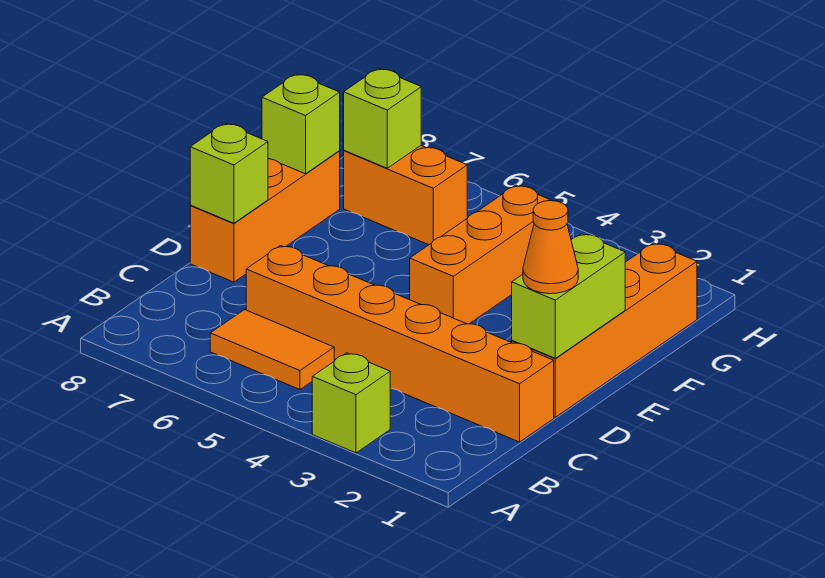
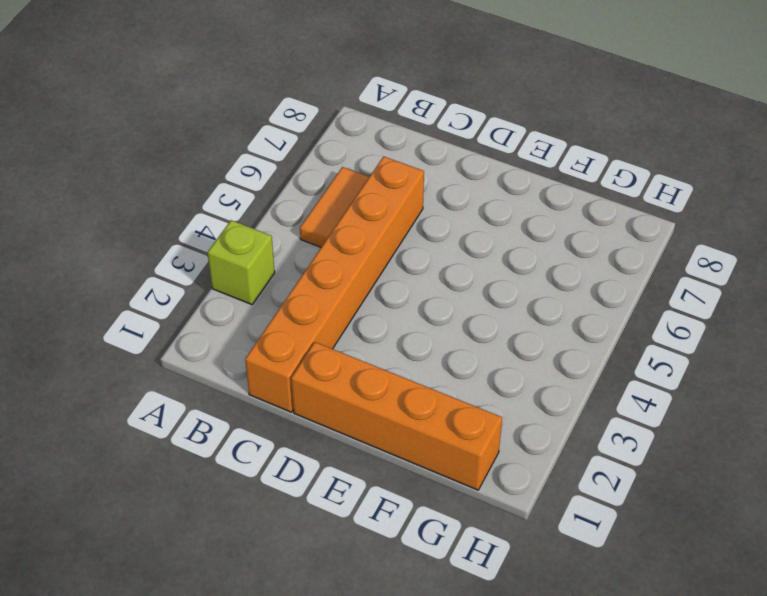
none -> orange brick D8:F8 level 1
none -> orange brick E4:G4 level 1
none -> orange brick G6:G7 level 1

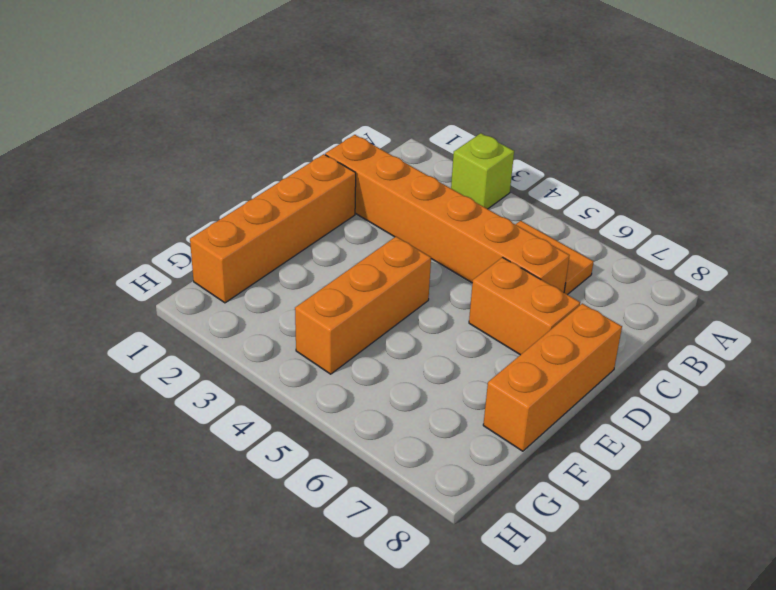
orange brick D6:D7 level 1 -> orange brick G6:G7 level 1
none -> lime brick D1:E1 level 2
none -> lime brick D8 level 2
none -> lime brick F8 level 2

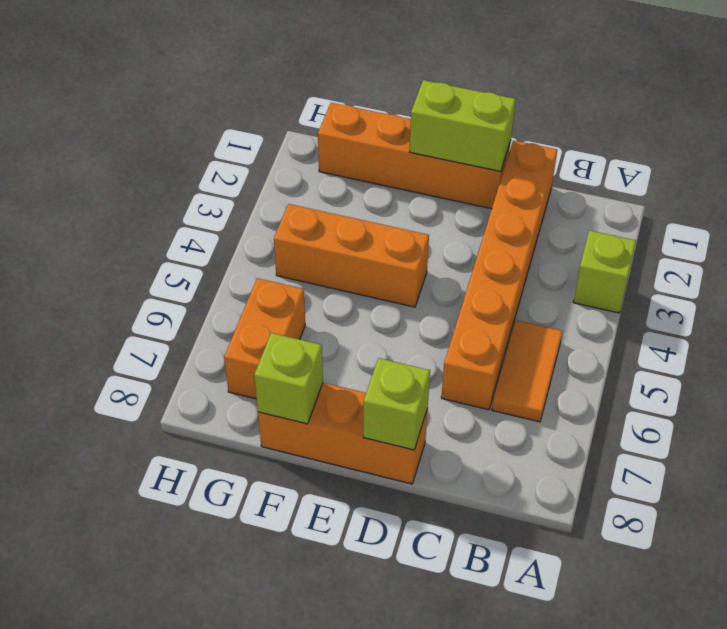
none -> lime brick G7 level 2
none -> orange cone D1 level 3

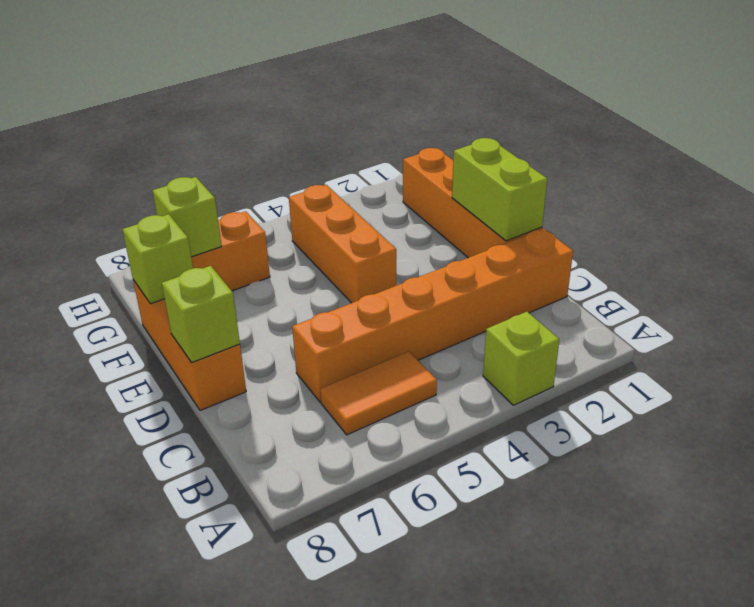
none -> orange cone D1 level 3

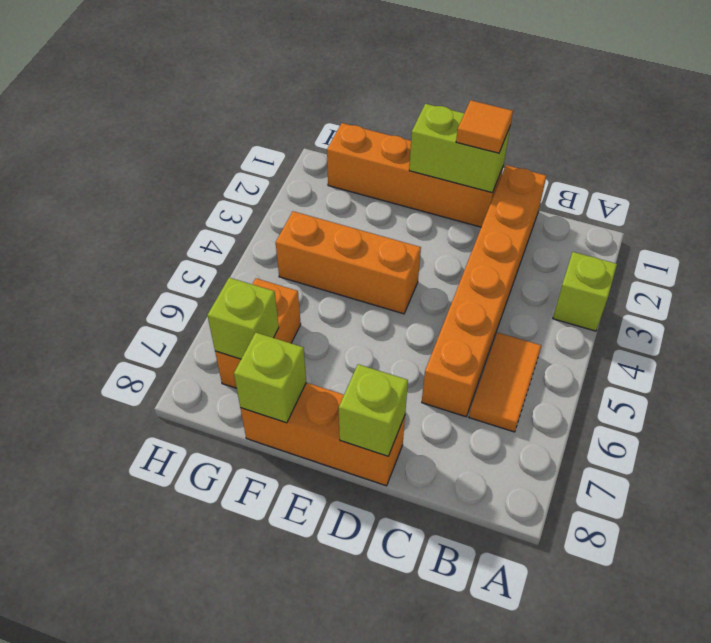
orange tile D1 level 3 -> orange cone D1 level 3

